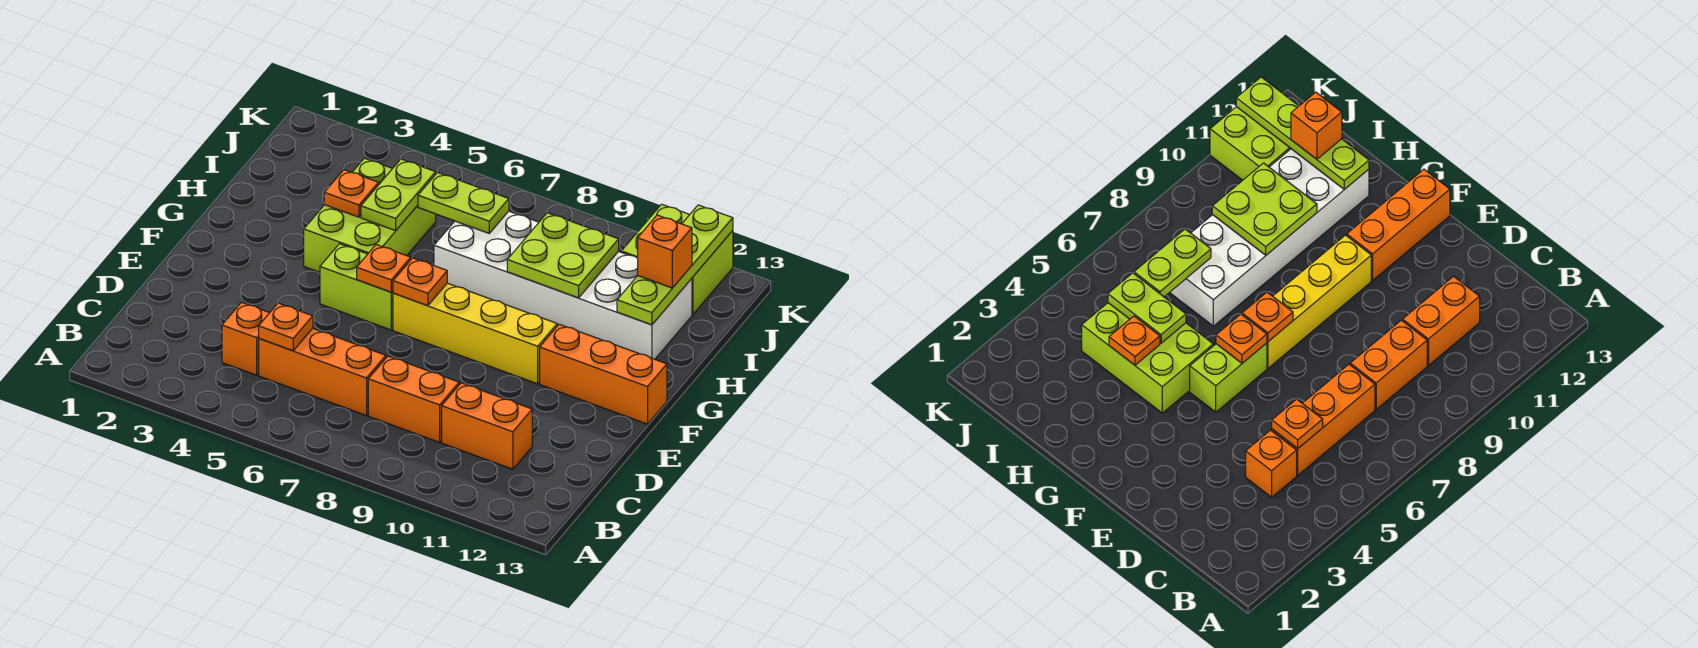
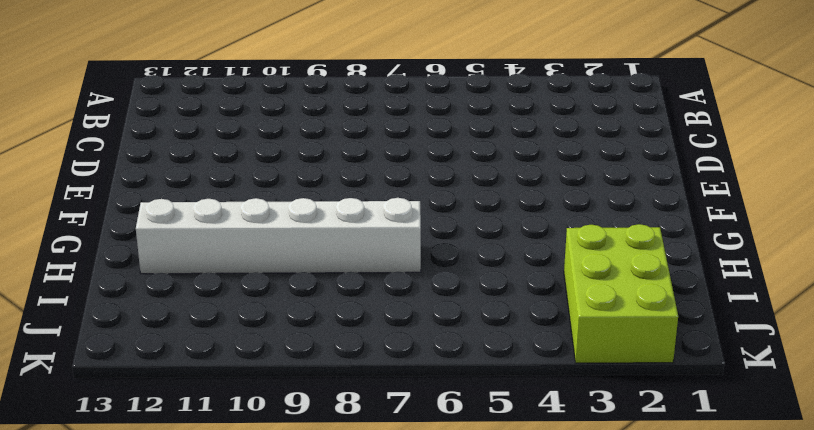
white brick H7:H12 level 1 -> white brick H7:I12 level 1
lime brick I2:K3 level 1 -> lime brick G4:I5 level 1
none -> orange brick C4 level 1
none -> orange brick C5:C7 level 1
none -> orange brick C8:C9 level 1

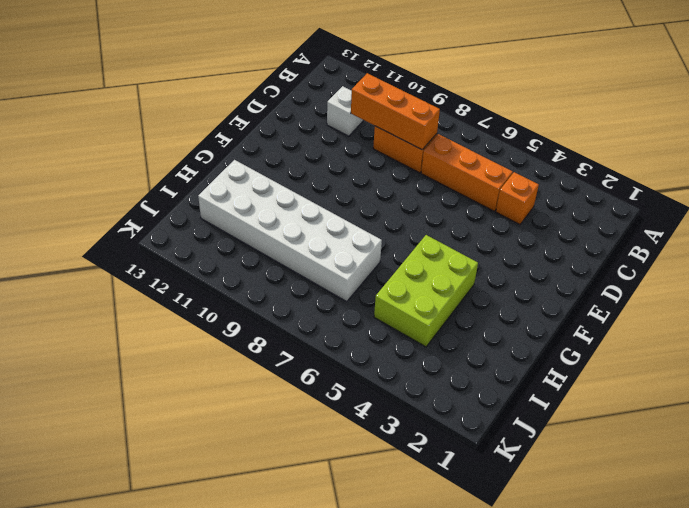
orange brick C8:C10 level 2 -> orange brick F11:F13 level 1
white brick C11 level 1 -> orange brick C10:C11 level 1
none -> lime brick F5:F6 level 1
none -> yellow brick F7:F10 level 1
none -> lime brick J11:K12 level 1

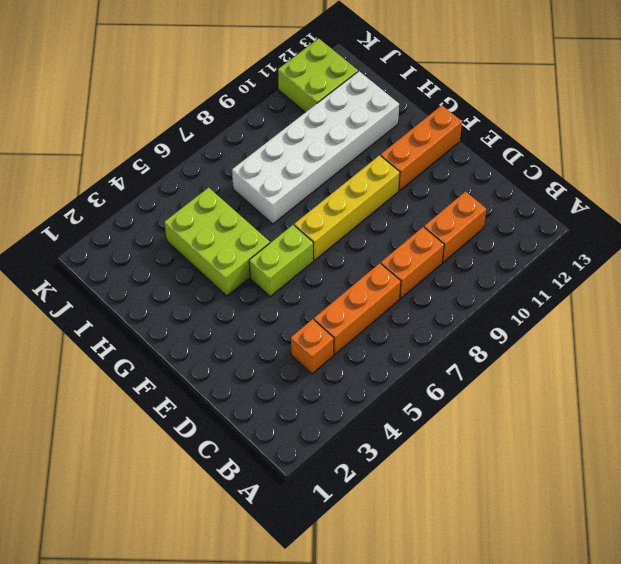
none -> orange plate C5 level 2
none -> orange plate F6 level 2
none -> orange plate F7 level 2

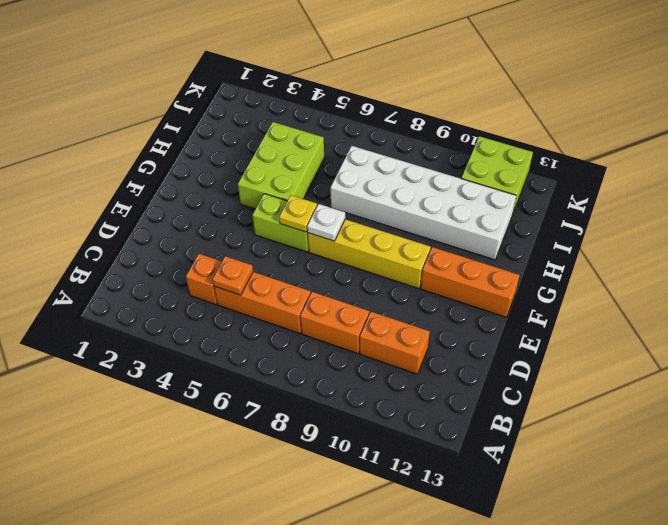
yellow plate F6 level 2 -> orange plate F6 level 2
white plate F7 level 2 -> orange plate F7 level 2
none -> orange plate H4 level 2
none -> lime plate H5:I5 level 2
none -> lime plate H9:I10 level 2

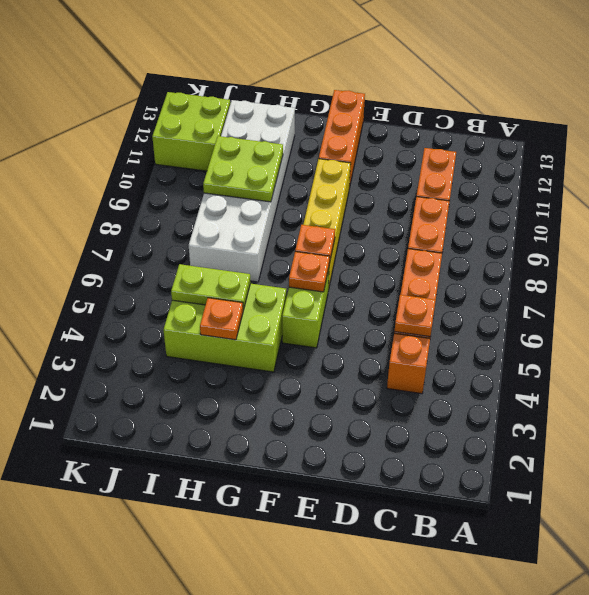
none -> lime plate H12:K12 level 2
none -> lime plate I6:I7 level 2
none -> orange brick I12 level 3

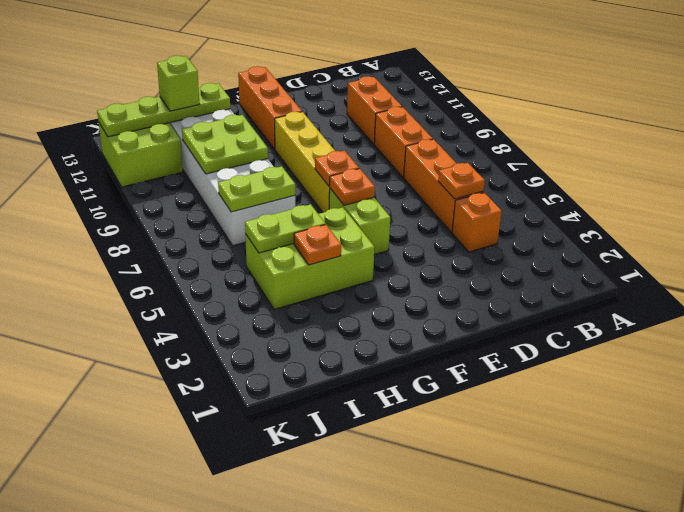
lime plate H7:I7 level 2 -> lime plate I6:I7 level 2
lime brick I12 level 3 -> orange brick I12 level 3

